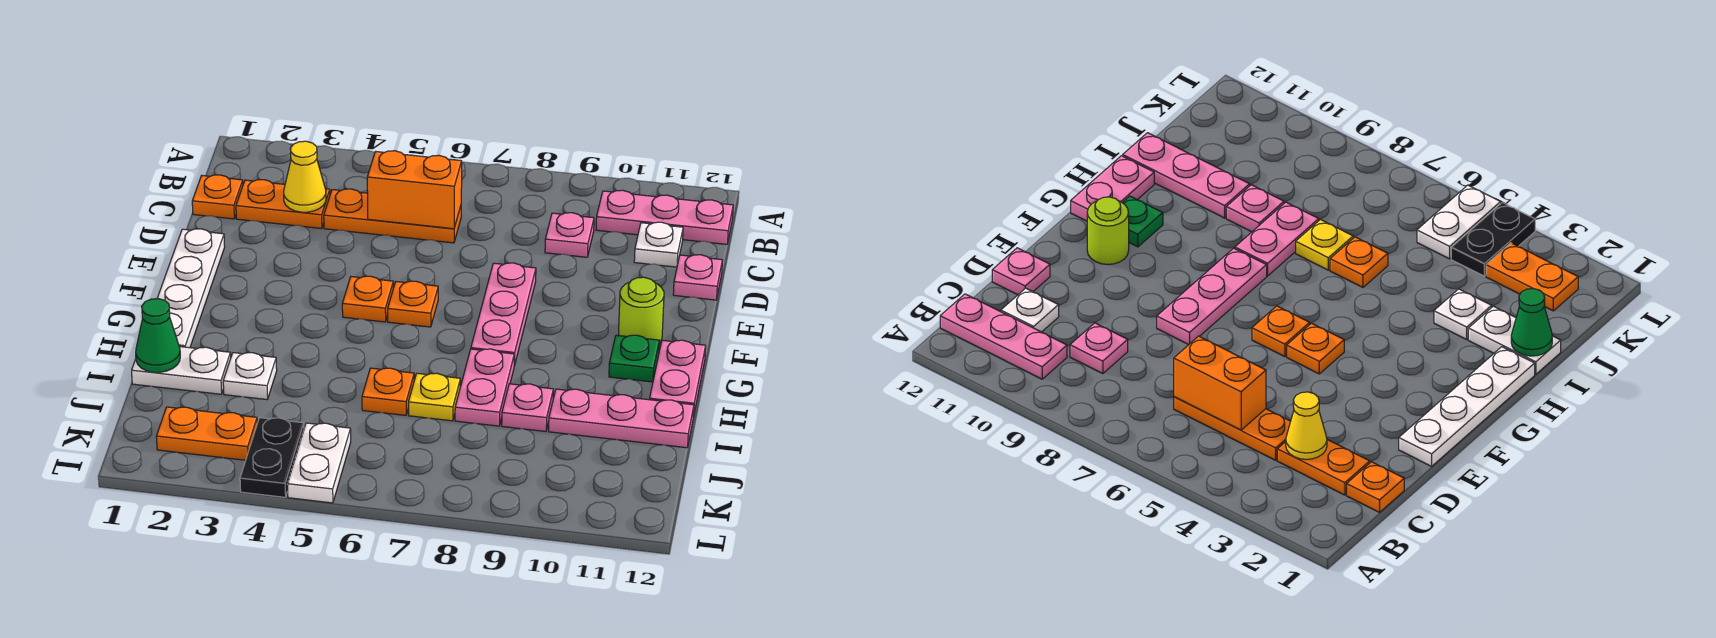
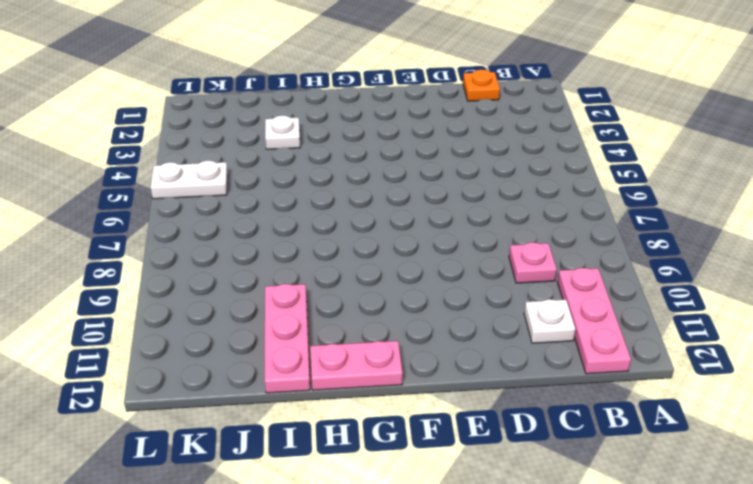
none -> orange plate C2:C3 level 1
none -> orange plate C4:C6 level 1
none -> pink plate D12 level 1

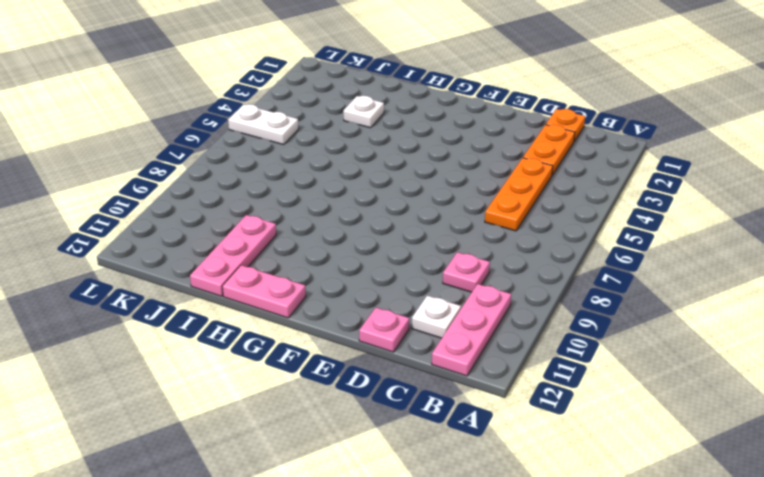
none -> white plate E1:H1 level 1
none -> pink plate E8:G8 level 1
none -> orange plate F5 level 1

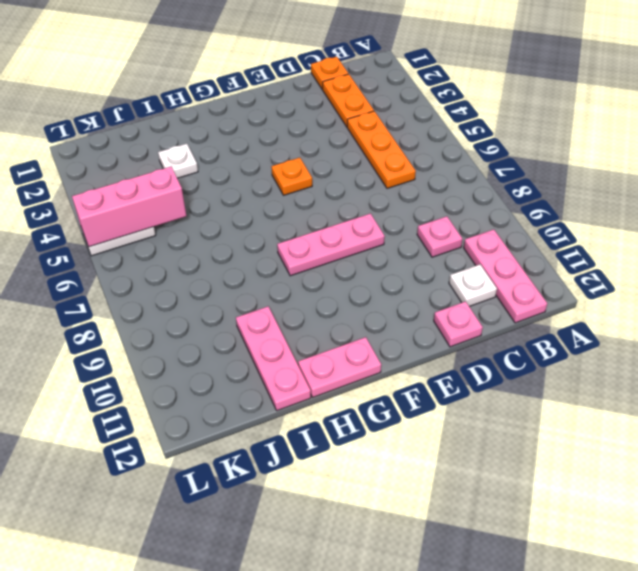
pink brick J5:L5 level 2 -> none
none -> white plate E1:H1 level 1
none -> orange plate F6 level 1
none -> lime round brick F11 level 1

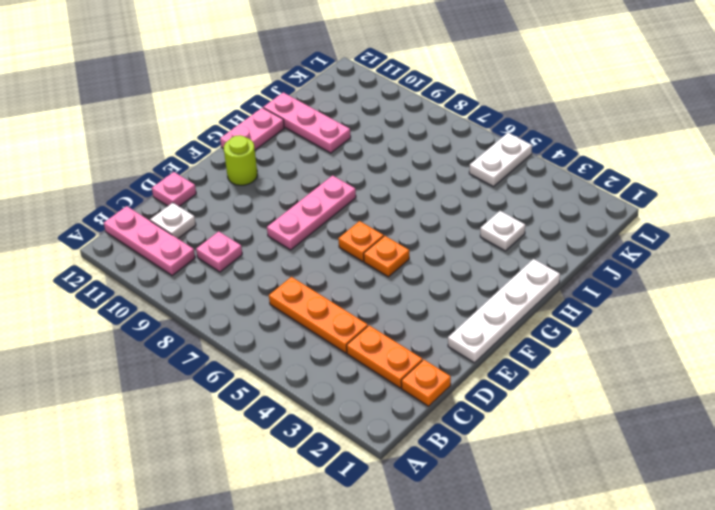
none -> green plate G11 level 1
none -> pink plate H8:I8 level 1
none -> white plate I1:I2 level 1

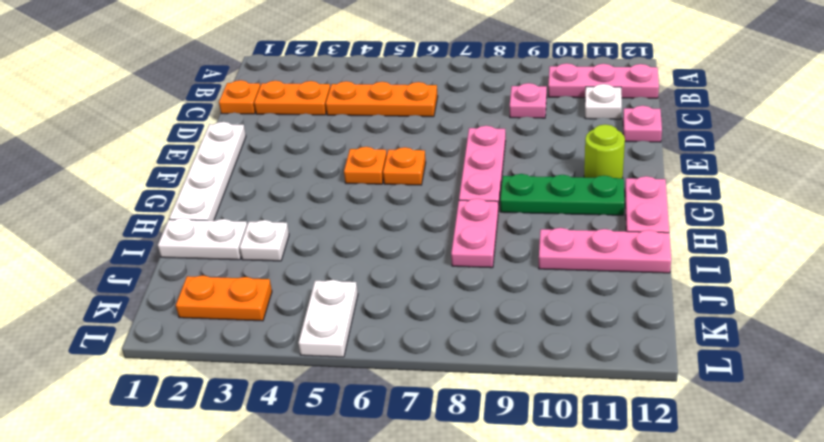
green plate G9:G11 level 1 -> green plate G11 level 1
none -> orange plate I6 level 1
none -> yellow plate I7 level 1
none -> pink plate I9 level 1

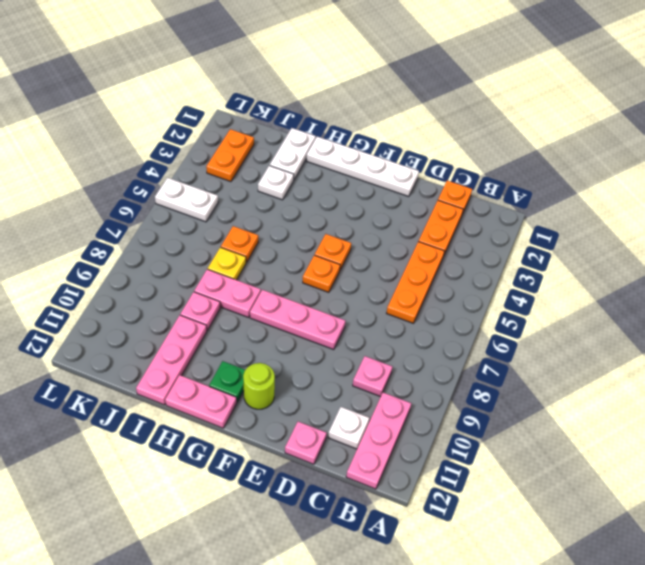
none -> black plate K4:L4 level 1
none -> yellow cone C3 level 2
none -> orange brick C5:C6 level 2

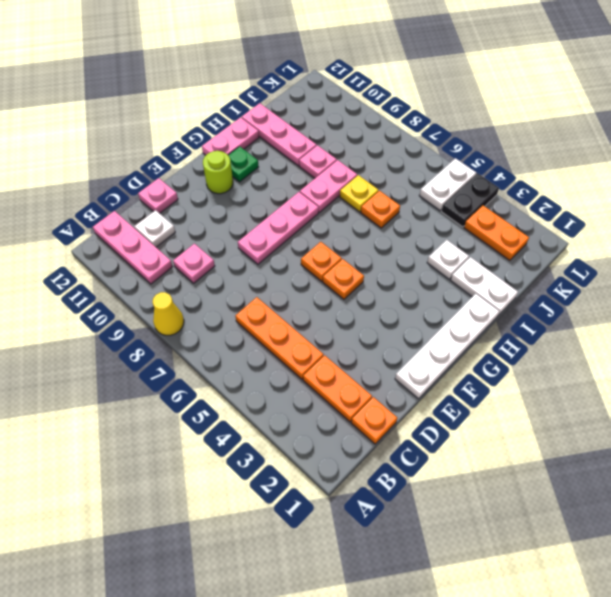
yellow cone A8 level 1 -> yellow cone C3 level 2
none -> orange brick C5:C6 level 2
none -> green cone I1 level 2

